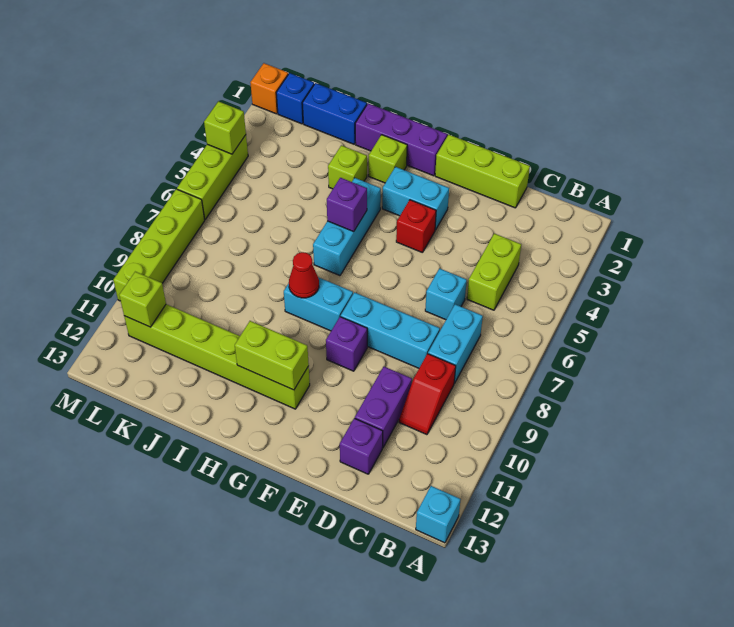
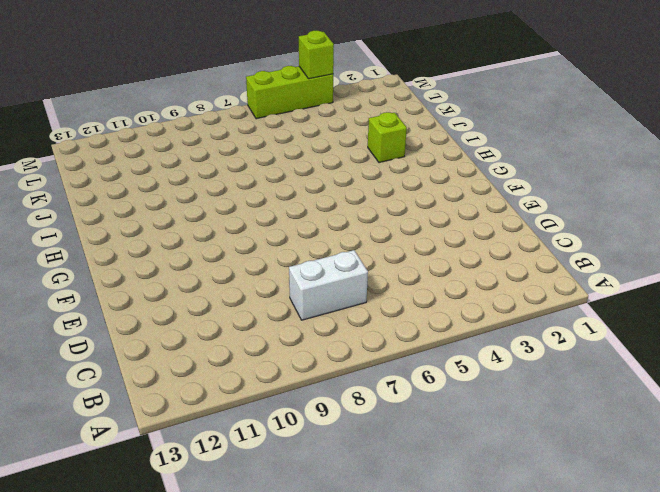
white brick C7:C8 level 1 -> cyan brick C7:C8 level 1
none -> cyan brick A13 level 1
none -> lime brick C4:C5 level 1
none -> red slope C9:C10 level 1 top 9

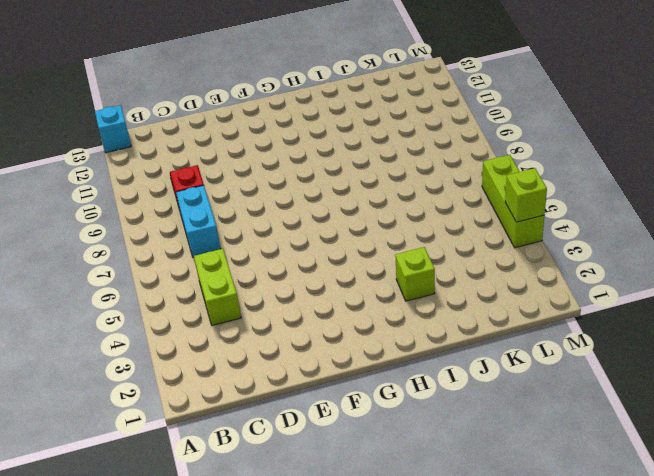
none -> lime brick D1:F1 level 1
none -> cyan brick D6 level 1
none -> cyan brick D8:F8 level 1

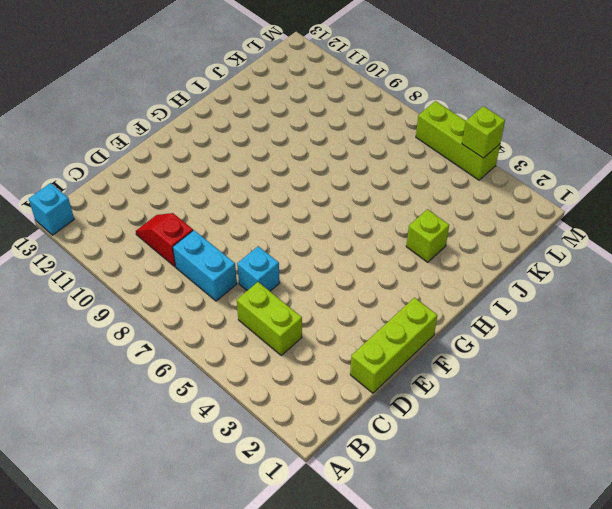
none -> cyan brick D8:F8 level 1
none -> purple brick D10:D11 level 1
none -> purple brick D12 level 1

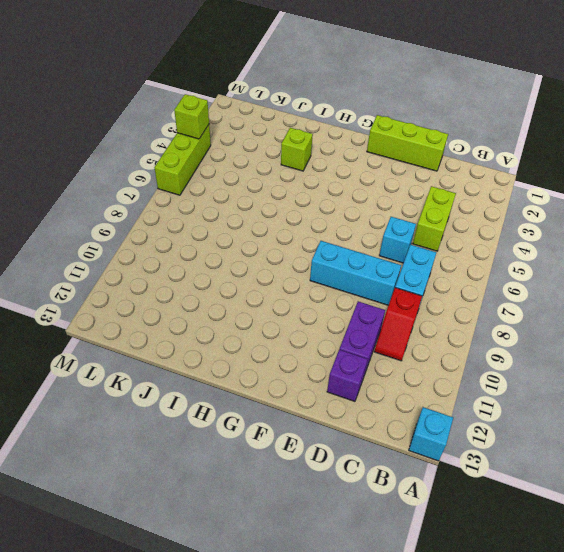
none -> cyan brick F3:G3 level 1
none -> red brick F4 level 1
none -> purple brick F9 level 1

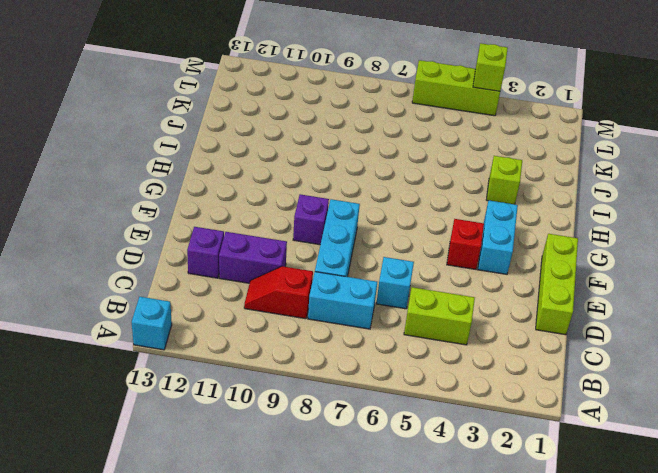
none -> purple brick G1:I1 level 1
none -> cyan brick G8:H8 level 1
none -> lime brick G11:L11 level 1

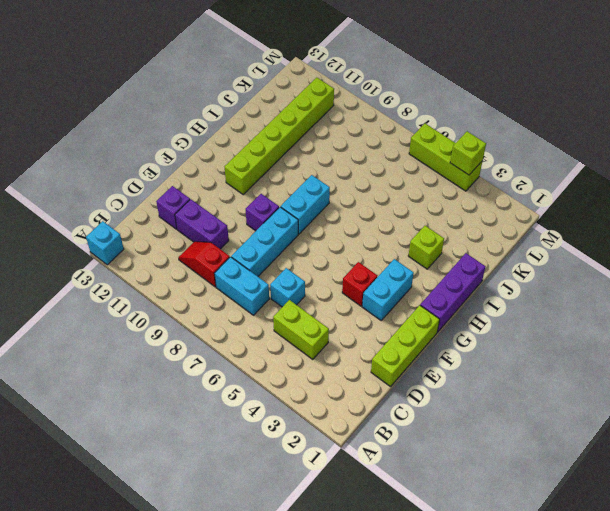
none -> lime brick H2 level 1
none -> cyan brick H4:H6 level 1
none -> blue brick J1:K1 level 1

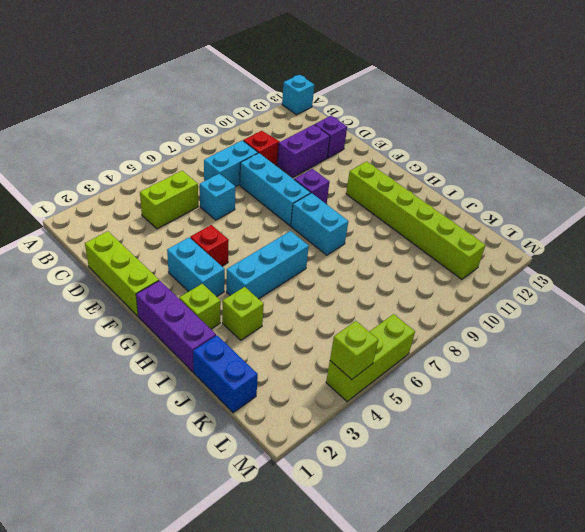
none -> blue brick L1 level 1
none -> orange brick M1 level 1
none -> lime brick M7:M10 level 1

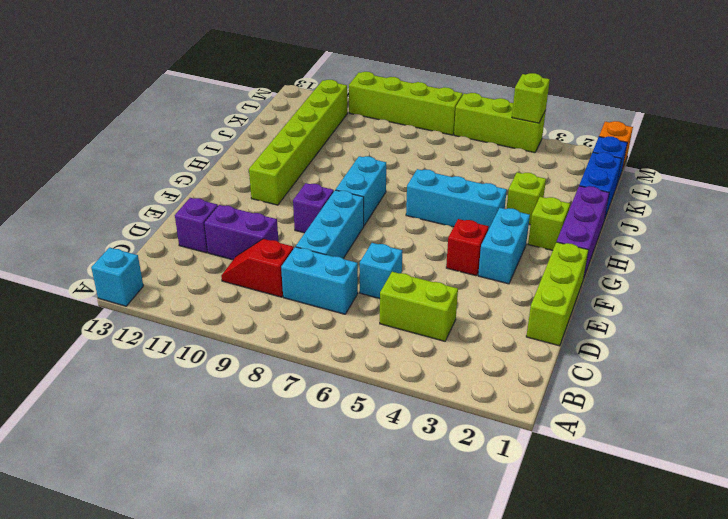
none -> lime brick G11:H11 level 2
none -> purple brick H5 level 2
none -> red cone H8 level 2

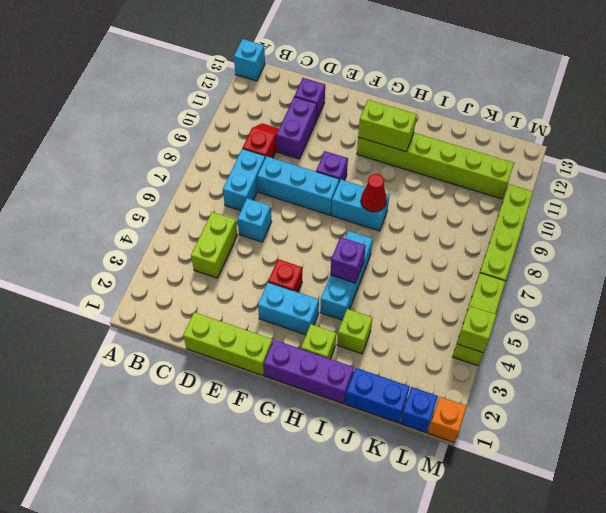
none -> lime brick L11 level 2

